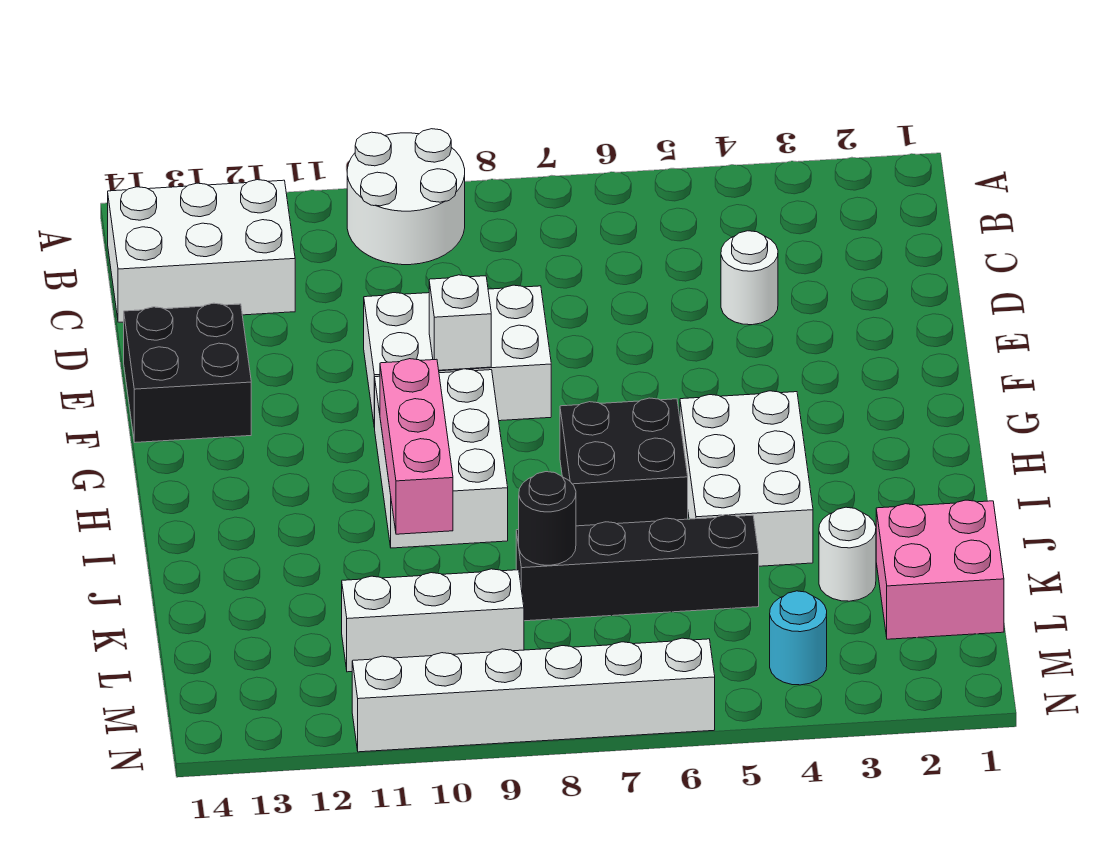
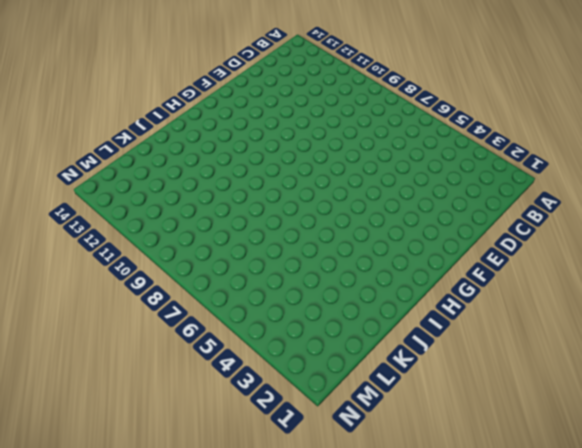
none -> white round brick A9:B10 level 1
none -> white brick B12:C14 level 1
none -> white round brick D4 level 1

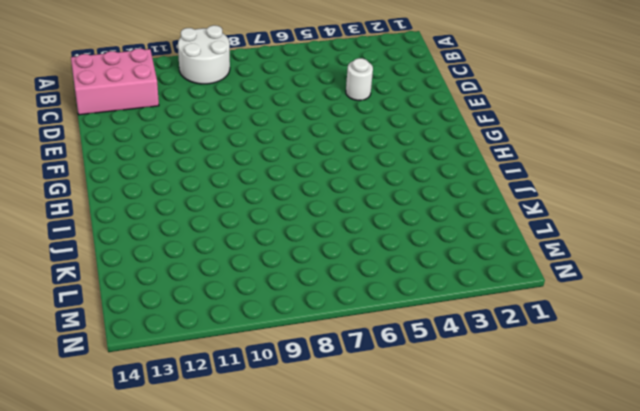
pink brick B12:C14 level 1 -> white brick B12:C14 level 1
none -> white brick E8:F10 level 1
none -> black brick E13:F14 level 1
none -> white brick G9:I10 level 1

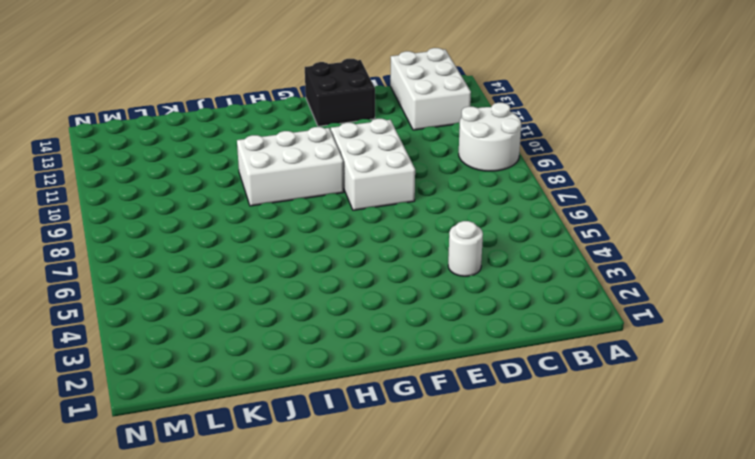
none -> white brick H4:J5 level 1
none -> black brick H6:I7 level 1
none -> pink brick K1:L2 level 1

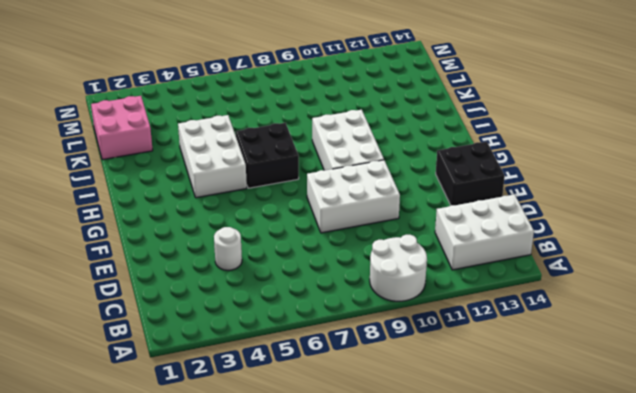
none -> white round brick K3 level 1
none -> black brick K5:K8 level 1
none -> white brick L9:L11 level 1

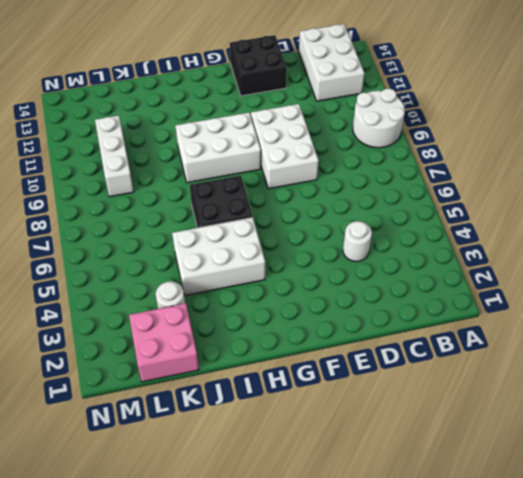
none -> black brick K5:K8 level 1
none -> cyan round brick M4 level 1
none -> white brick N6:N11 level 1

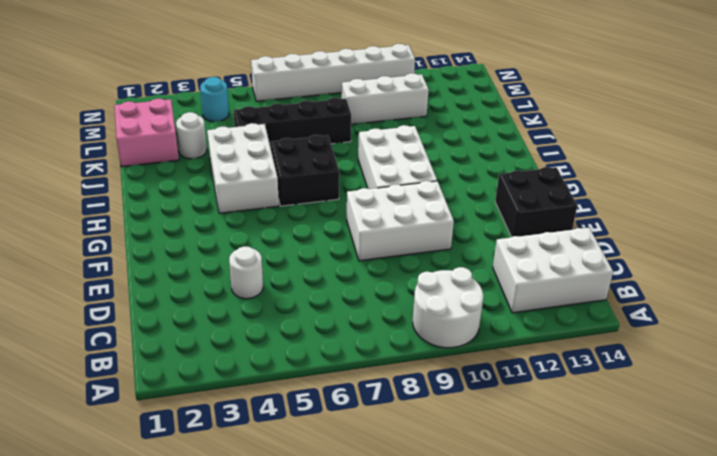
none -> white brick F9 level 2
none -> pink brick H10:J10 level 2
none -> black round brick K8 level 2

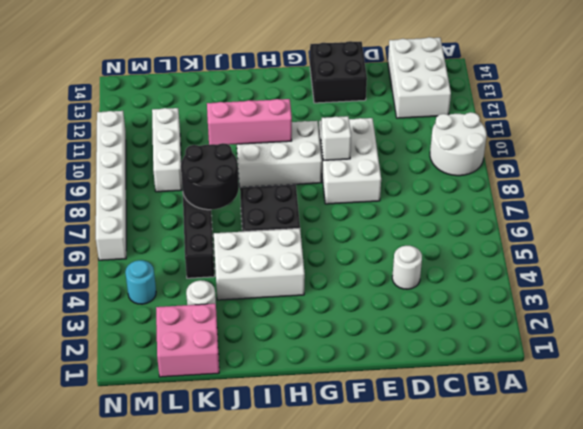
black round brick J7:K8 level 2 -> black round brick K8 level 2

